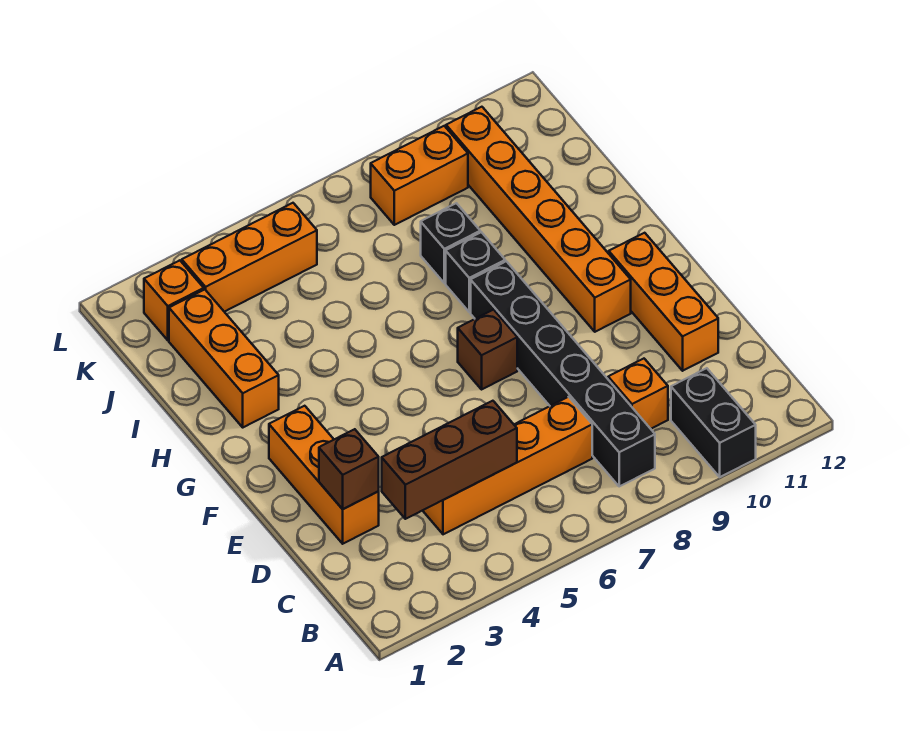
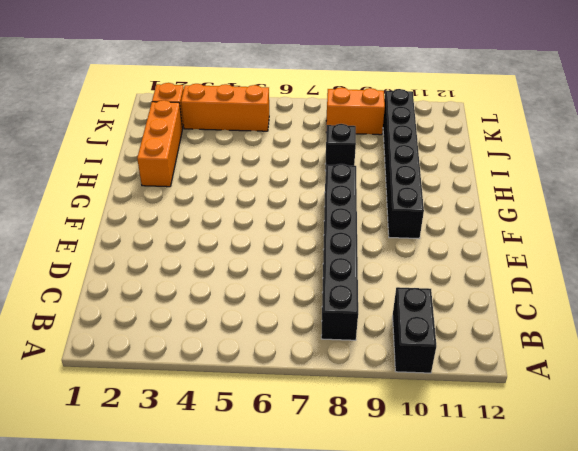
black brick F10:K10 level 1 -> orange brick F10:K10 level 1
none -> orange brick C4:C7 level 1
none -> orange brick C9 level 1
none -> orange brick D2:F2 level 1

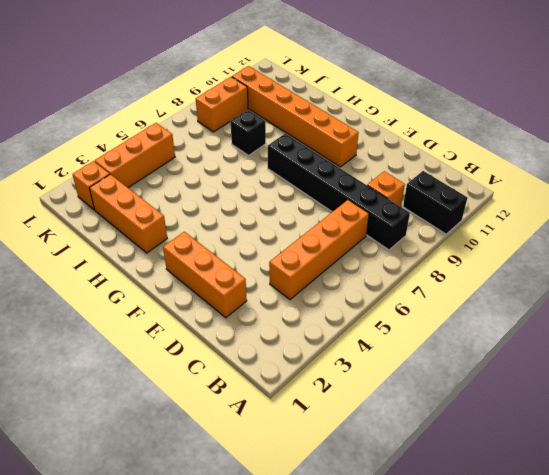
none -> orange brick D11:F11 level 1
none -> brown brick F7 level 1
none -> black brick H8 level 1

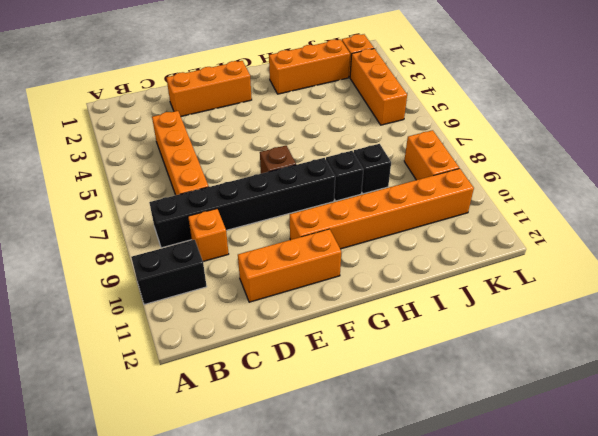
none -> brown brick C3:C5 level 2
none -> brown brick D2 level 2

